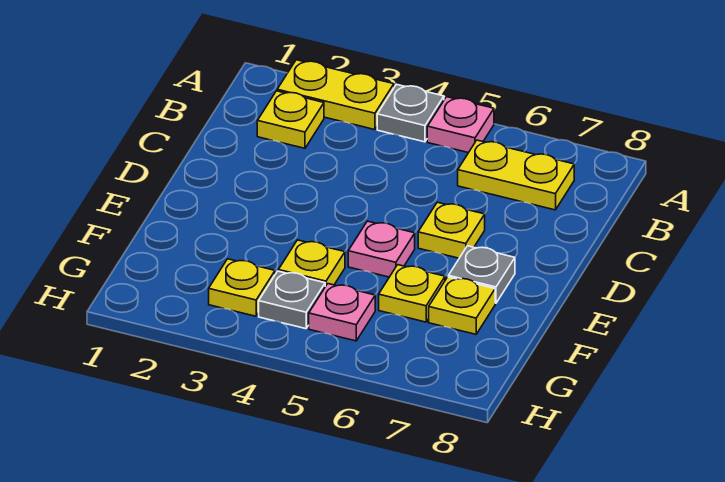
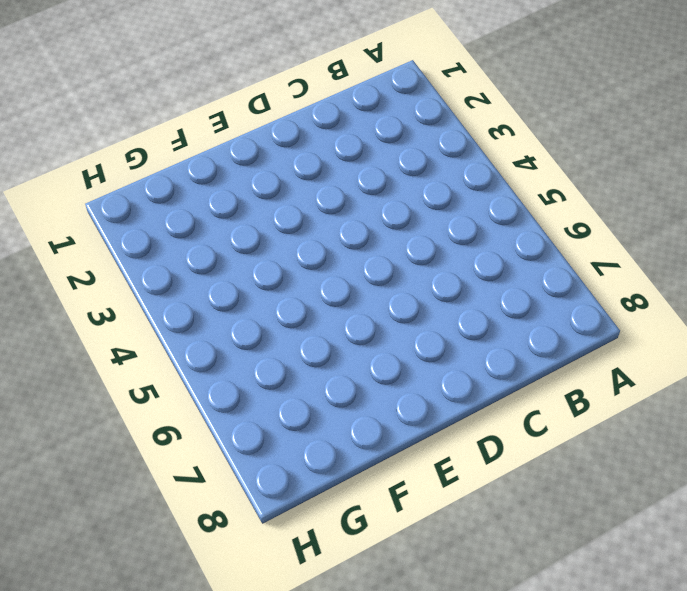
none -> yellow plate A2:A3 level 1
none -> grey plate A4 level 1
none -> pink plate A5 level 1

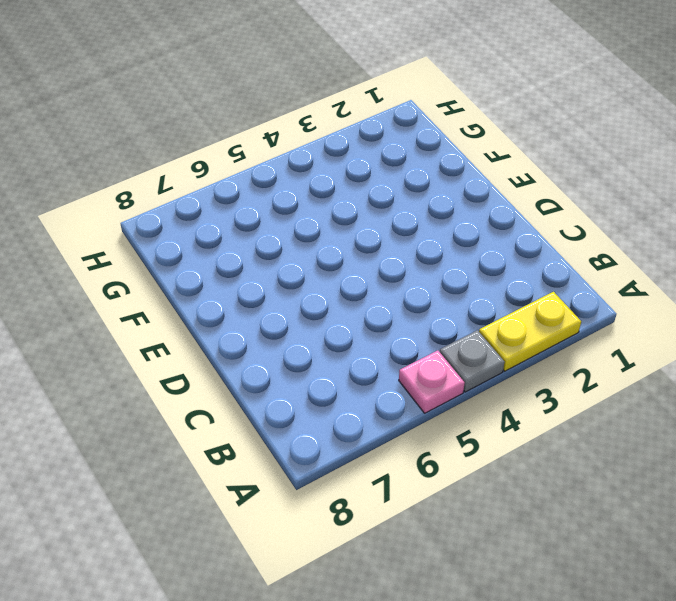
none -> yellow plate B2 level 1
none -> yellow plate B6:B7 level 1
none -> yellow plate D6 level 1

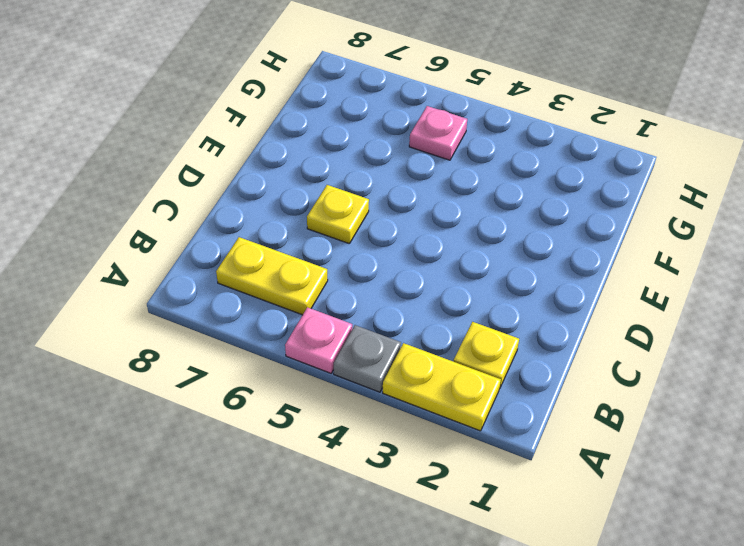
none -> pink plate E5 level 1
none -> grey plate E7 level 1
none -> yellow plate F4 level 1

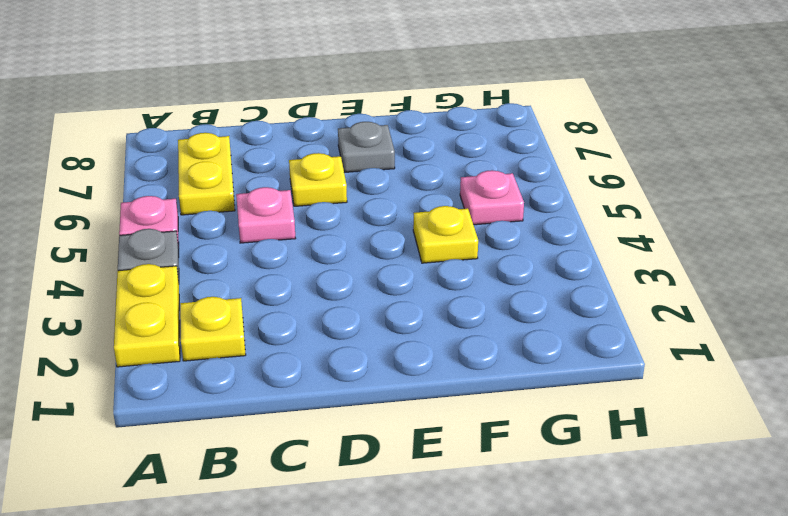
pink plate C5 level 1 -> pink plate E5 level 1
none -> yellow plate F6 level 1
none -> yellow plate F7 level 1
none -> yellow plate G3 level 1

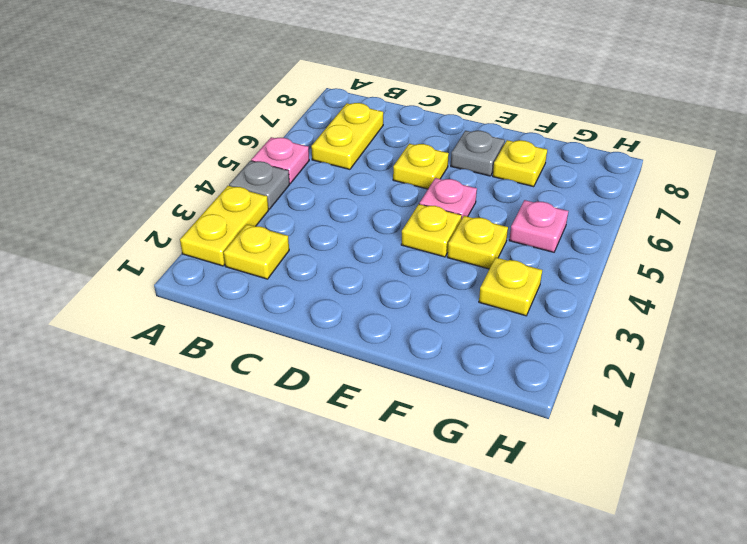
yellow plate E4 level 1 -> yellow plate F6 level 1
none -> grey plate G4 level 1

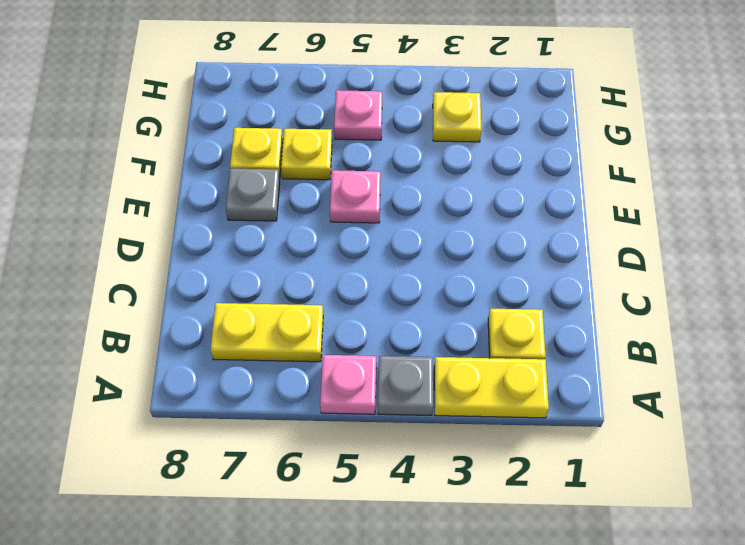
none -> yellow plate D6 level 1
none -> yellow plate F4 level 1
none -> grey plate G4 level 1

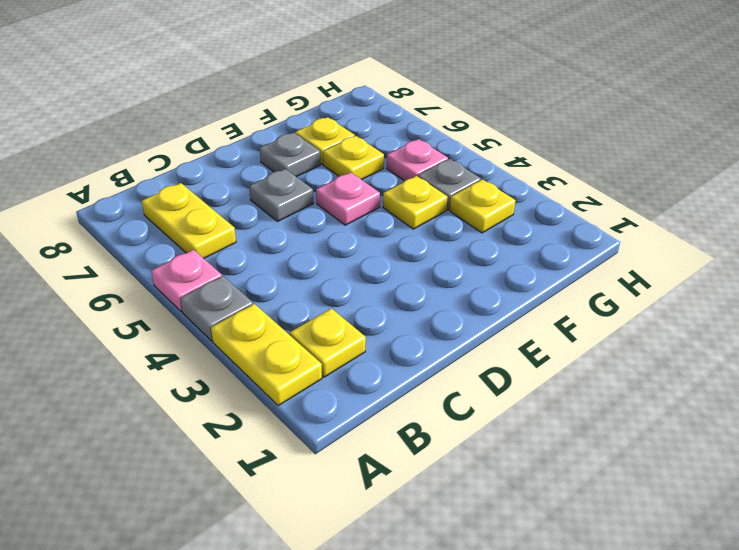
grey plate D6 level 1 -> yellow plate D6 level 1

